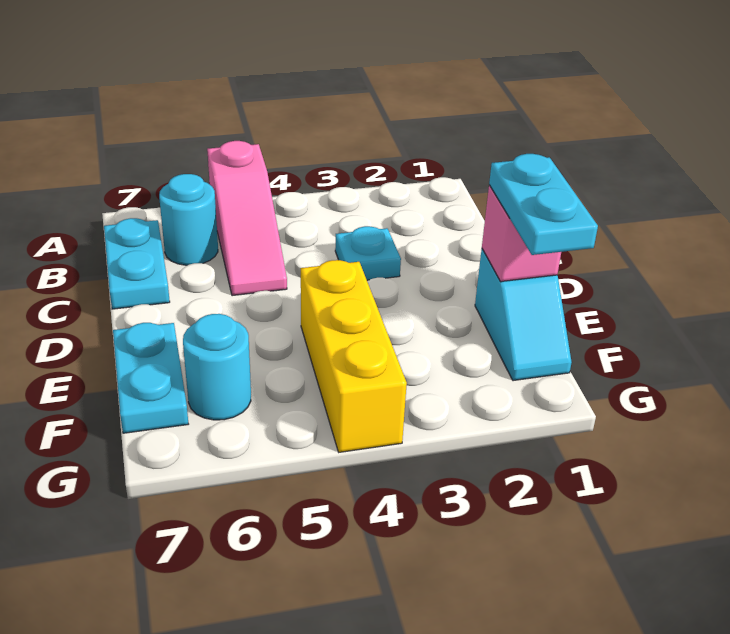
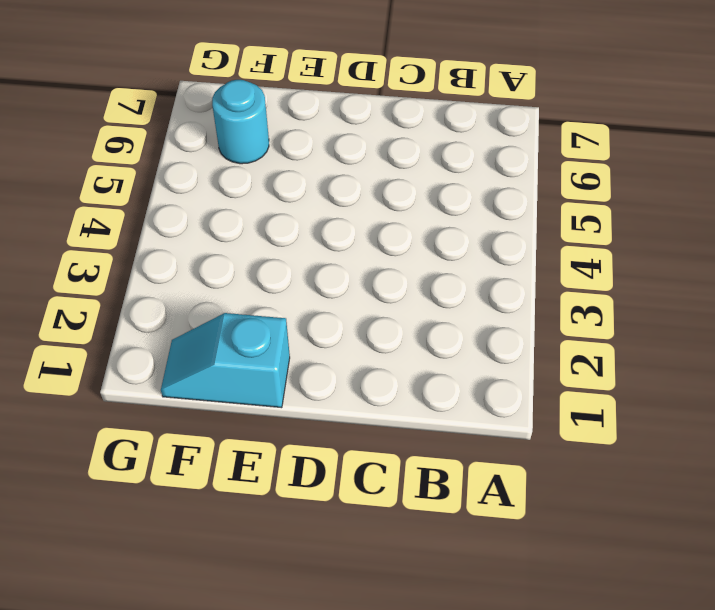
none -> pink slope A5:C5 level 1 top A
none -> cyan round brick B6 level 1

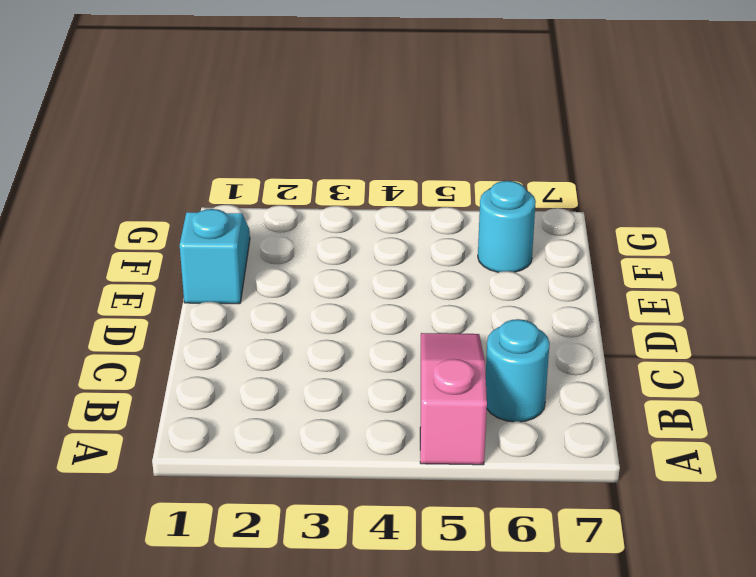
none -> cyan plate B7:C7 level 1
none -> cyan plate C3 level 1

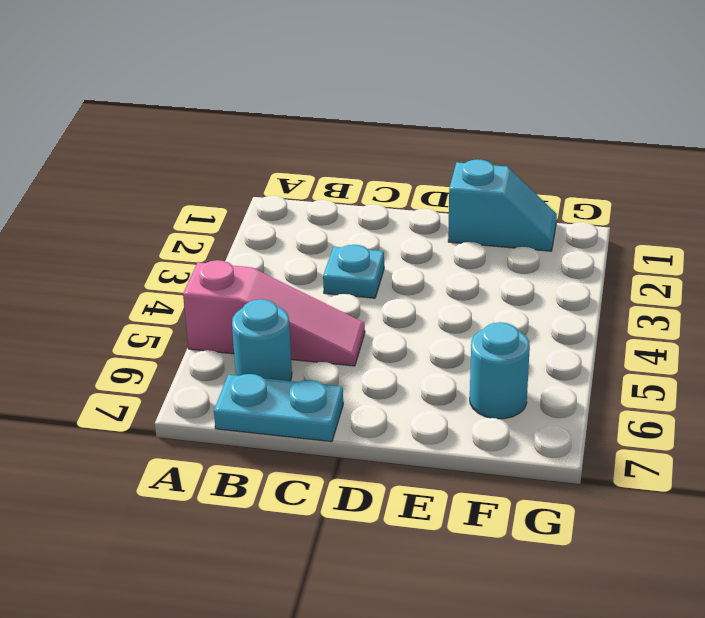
none -> yellow brick E4:G4 level 1
none -> cyan plate E7:F7 level 1

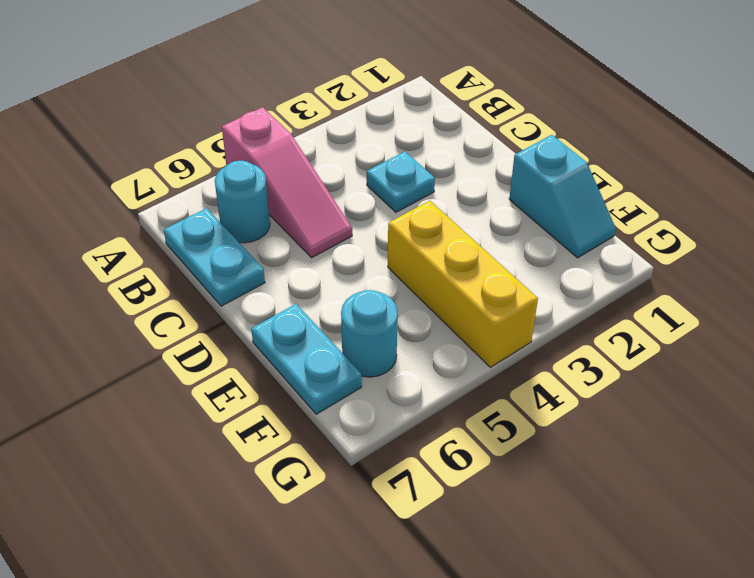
none -> pink brick E1 level 2
none -> cyan plate E1:F1 level 3

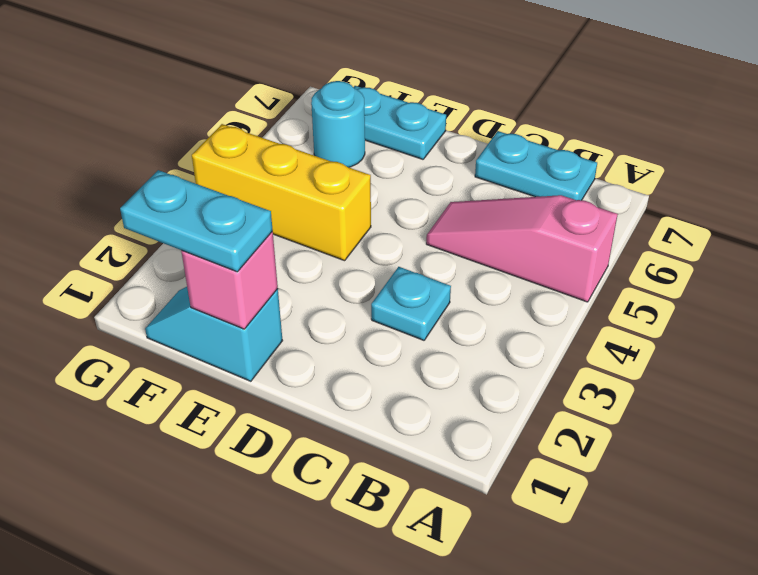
none -> cyan round brick B6 level 1

